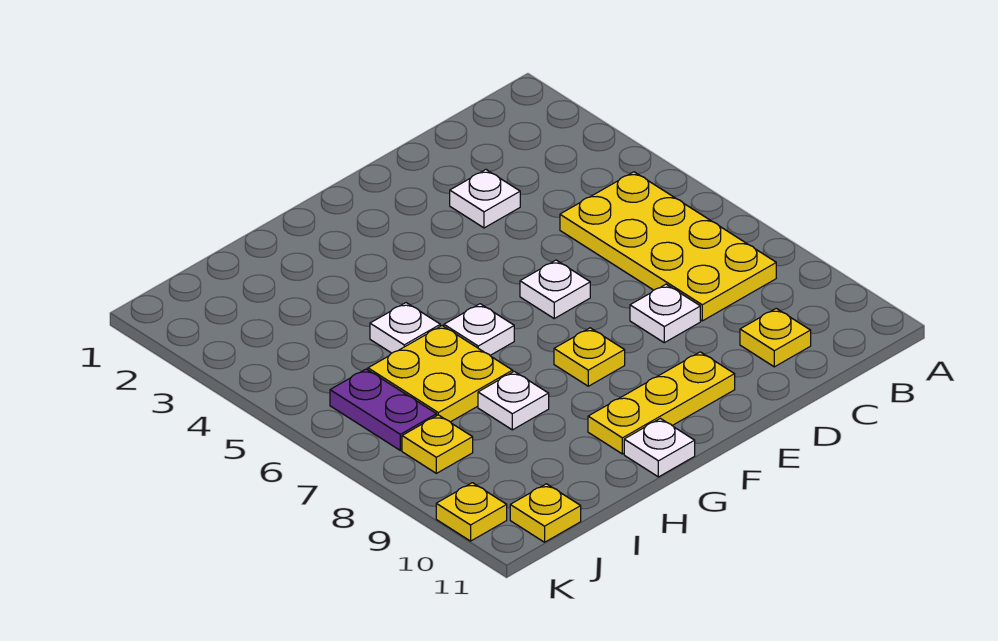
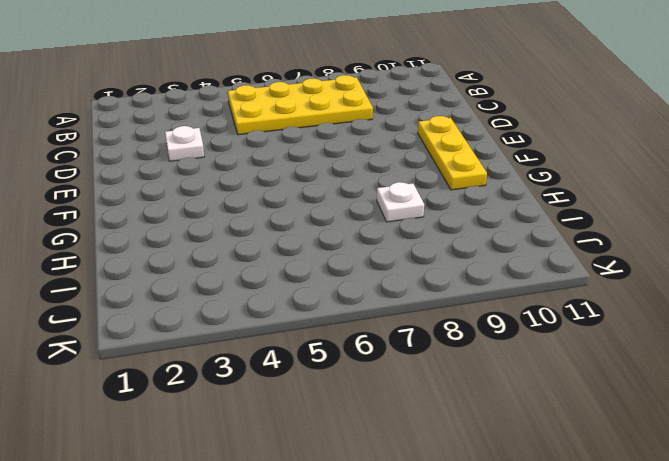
none -> yellow plate C10 level 1
none -> white plate D8 level 1
none -> white plate E6 level 1

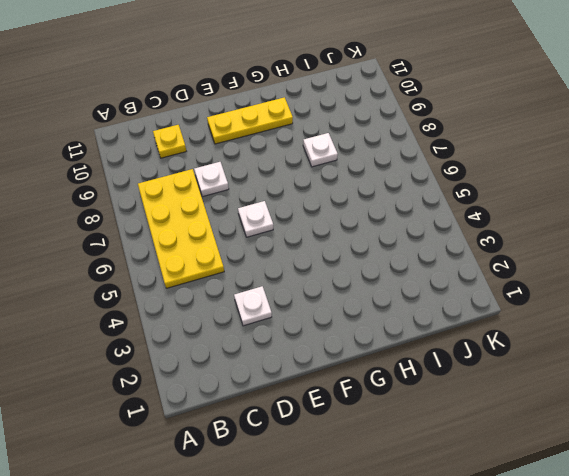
none -> yellow plate F8 level 1
none -> white plate G6 level 1
none -> white plate G11 level 1

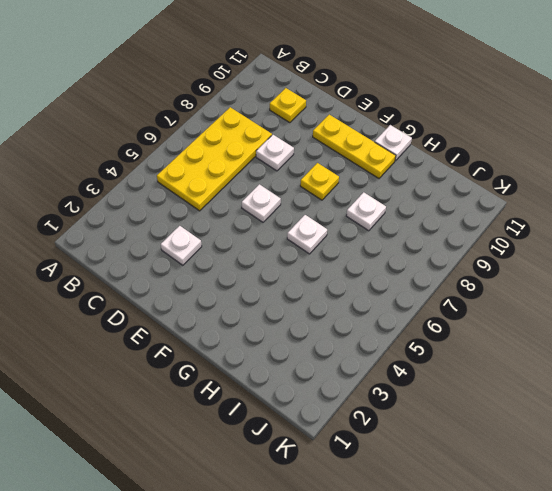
none -> white plate H5 level 1
none -> yellow plate H6:I7 level 1
none -> purple plate J6:J7 level 1

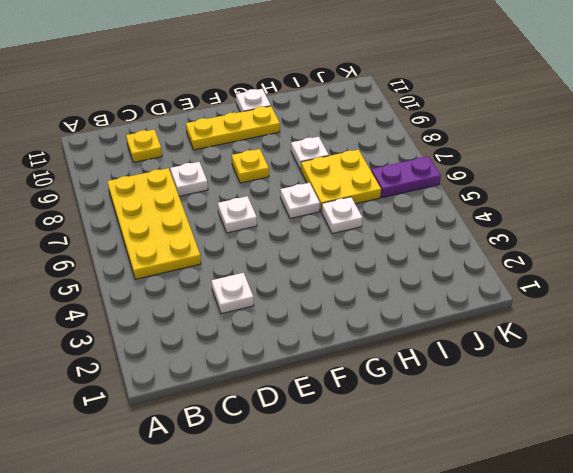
purple plate J6:K6 level 1 -> purple plate J6:J7 level 1
none -> yellow plate J8 level 1
none -> yellow plate J11 level 1
none -> yellow plate K10 level 1

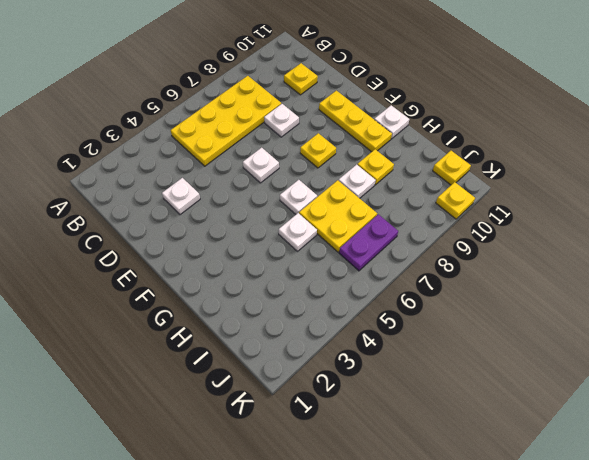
yellow plate H9 level 1 -> yellow plate J8 level 1

